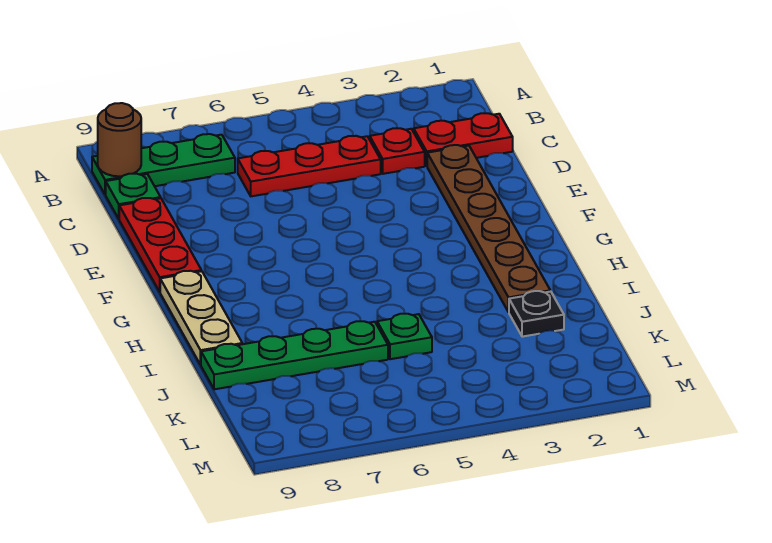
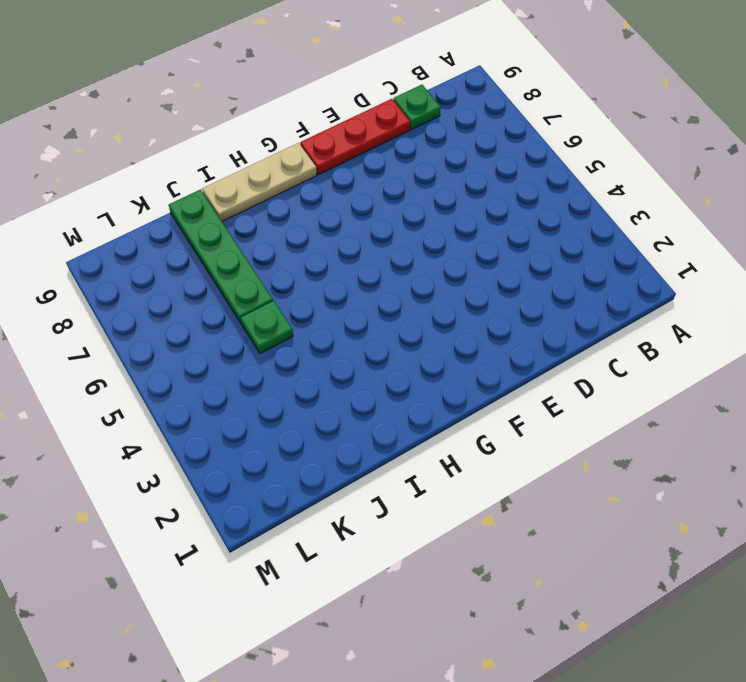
none -> green plate B7:B9 level 1
none -> red plate C1:C2 level 1
none -> red plate C3 level 1

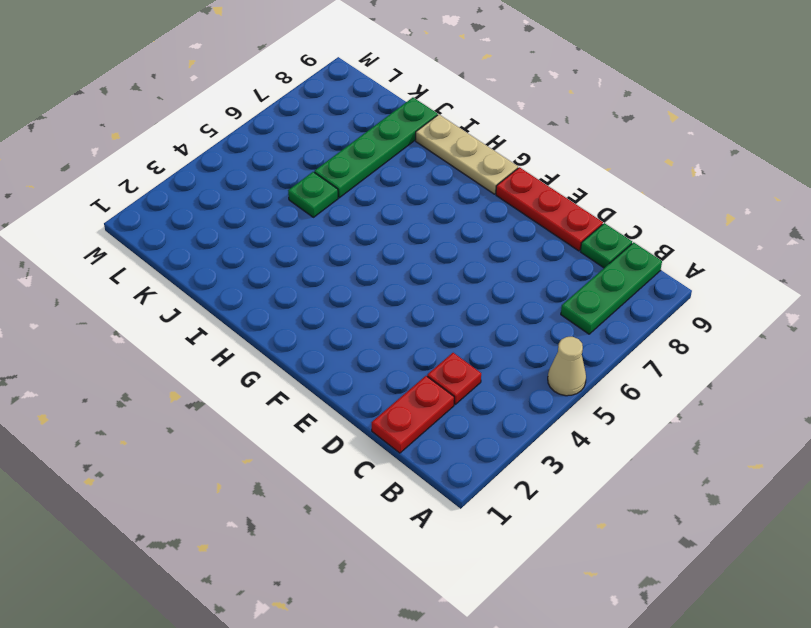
tan cone A5 level 1 -> none
none -> red plate C4:C6 level 1
none -> brown plate D2:I2 level 1
none -> black plate J2 level 1

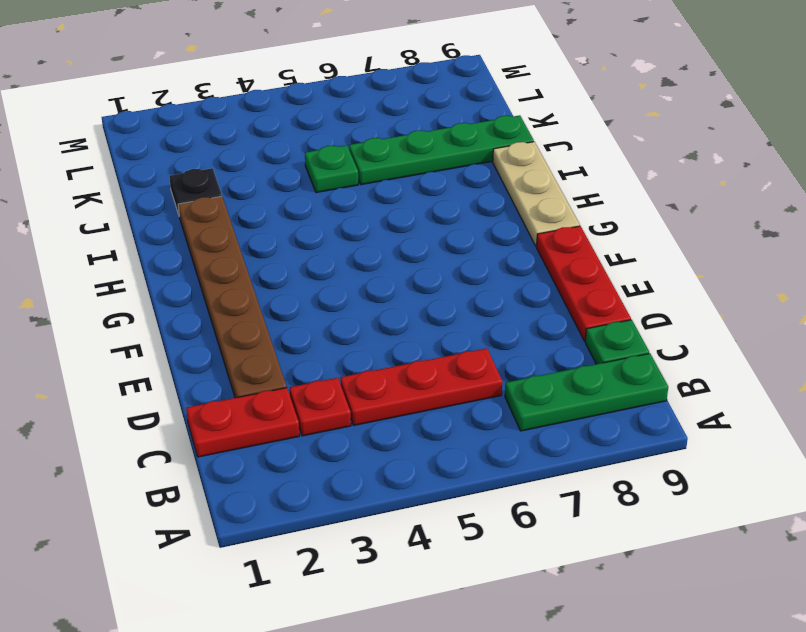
none -> brown round brick B9 level 2

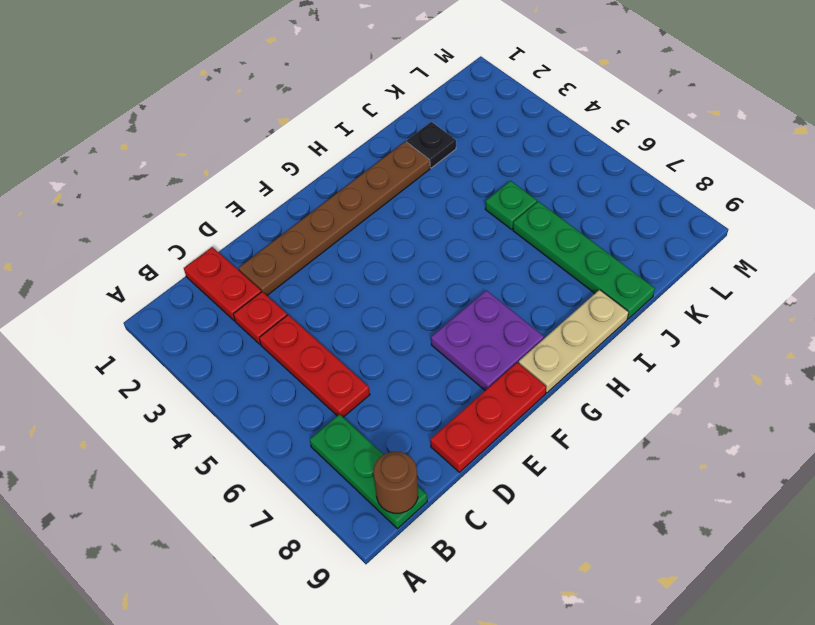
purple plate F7:G8 level 1 -> none
none -> green plate C9 level 1

